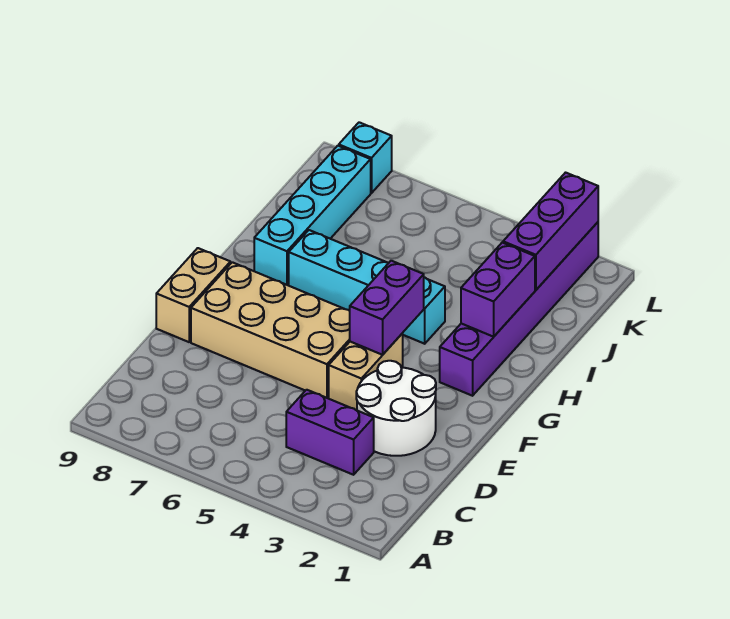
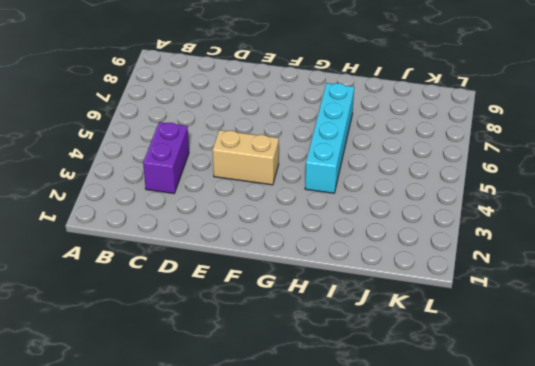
none -> white round brick D2:E3 level 1
none -> tan brick E5:F8 level 1
none -> tan brick E9:F9 level 1

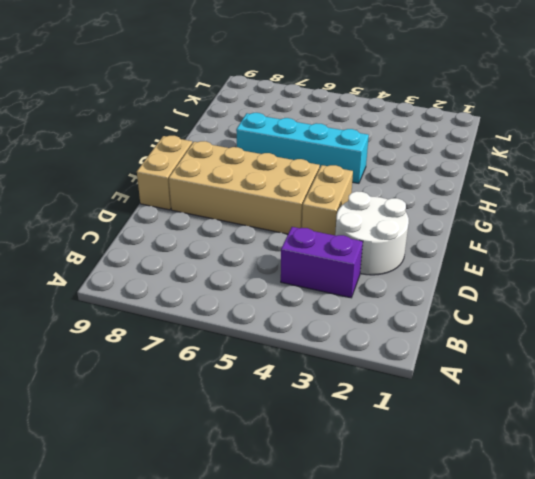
none -> purple brick G2:L2 level 1
none -> cyan brick H8:K8 level 1
none -> cyan brick L8 level 1

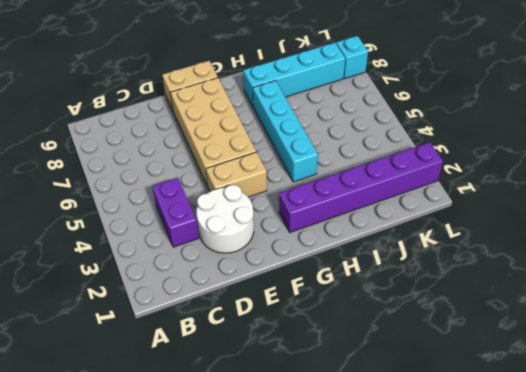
none -> purple brick F4:G4 level 2
none -> purple brick H2:I2 level 2
none -> purple brick J2:L2 level 2

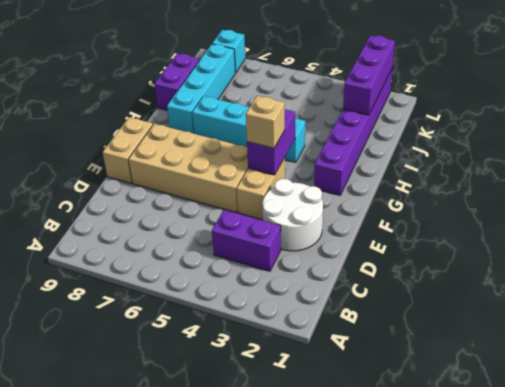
tan brick F4 level 3 -> none
purple brick I9:J9 level 1 -> purple brick H2:I2 level 2

